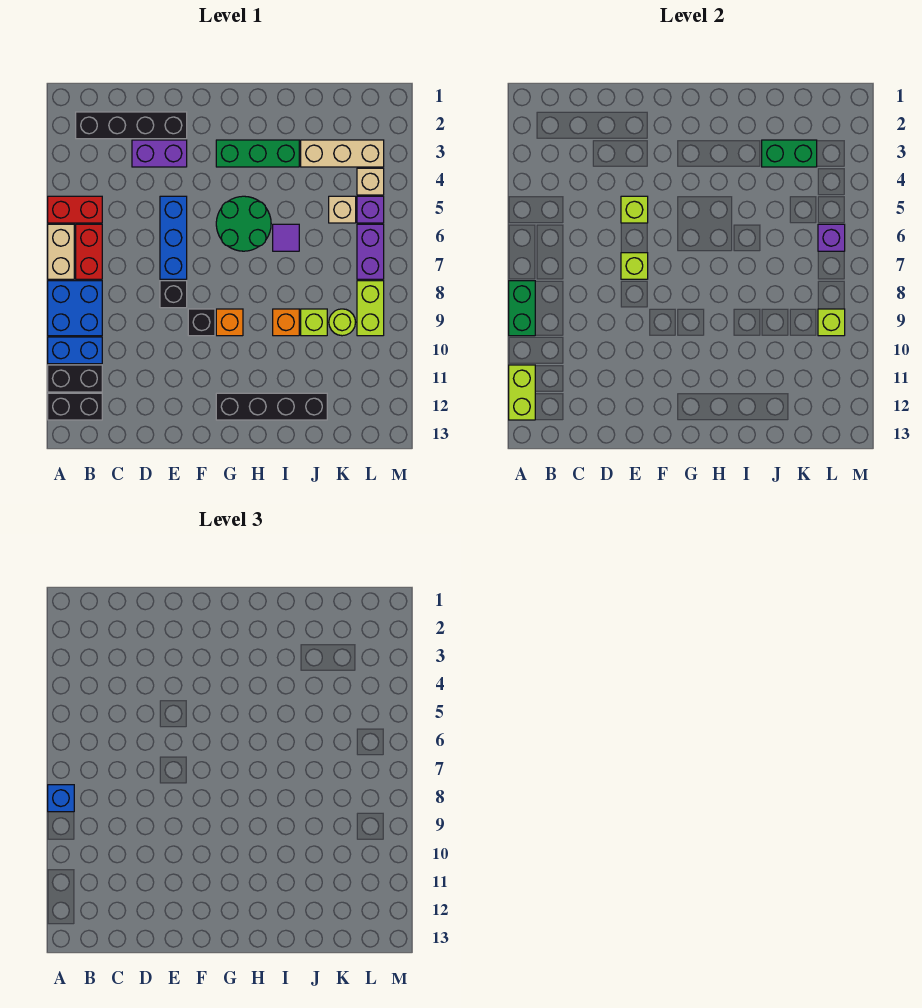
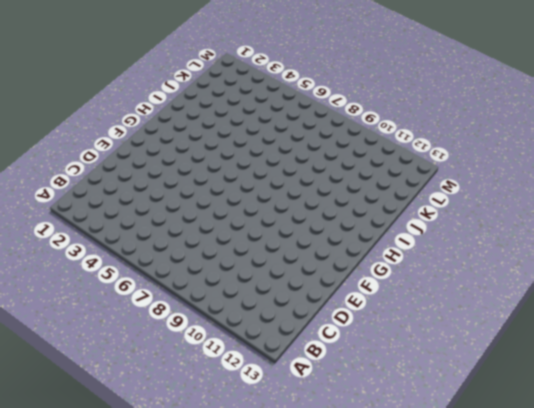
none -> red brick A5:B5 level 1
none -> tan brick A6:A7 level 1
none -> blue brick A8:B9 level 1
none -> blue brick A10:B10 level 1

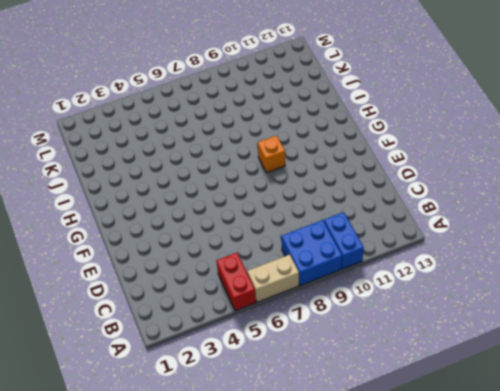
none -> black brick A11:B11 level 1
none -> black brick A12:B12 level 1
none -> black brick B2:E2 level 1
none -> red brick B6:B7 level 1

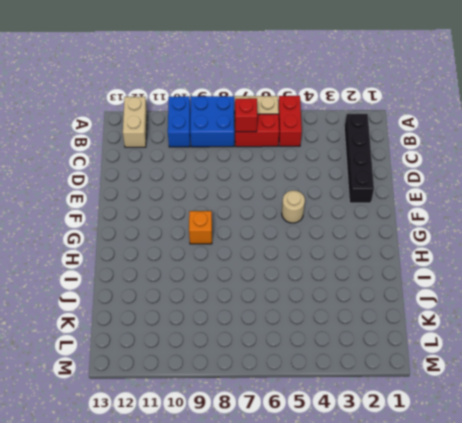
tan brick A12:B12 level 1 -> black brick A12:B12 level 1
red brick B7 level 2 -> none
tan round brick F5 level 1 -> none
none -> black brick A11:B11 level 1
none -> purple brick D3:E3 level 1
none -> blue brick E5:E7 level 1
none -> black brick E8 level 1

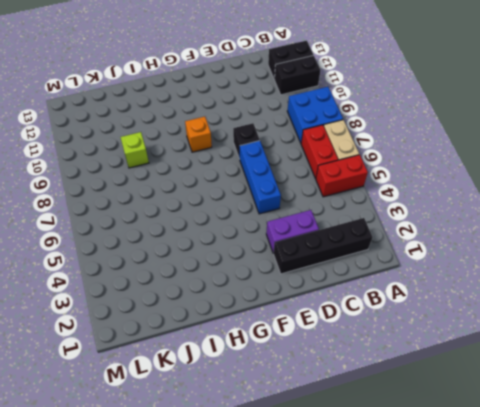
none -> blue brick A10:B10 level 1
none -> black brick F9 level 1
none -> green brick G3:I3 level 1
none -> green round brick G5:H6 level 1

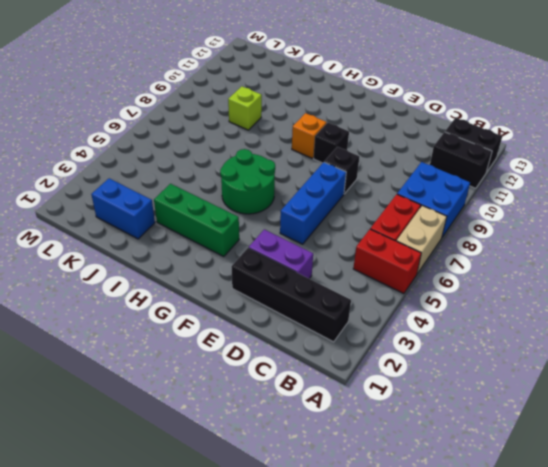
blue brick J2:K2 level 1 -> blue brick A10:B10 level 1
none -> black brick G12:J12 level 1
none -> purple tile I6 level 1
none -> orange brick I9 level 1
none -> tan brick J3:L3 level 1

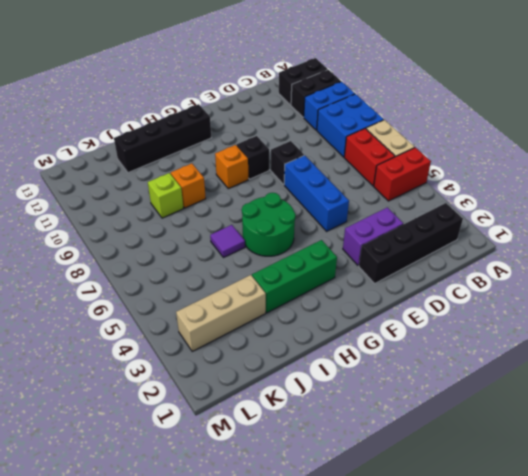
none -> tan brick K5 level 1
none -> lime round brick K9 level 1
none -> tan brick L4 level 1
none -> purple brick L5 level 1

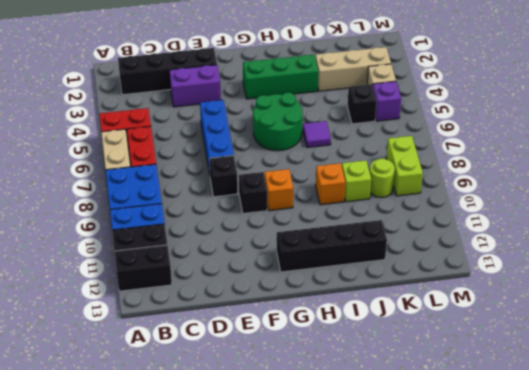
black brick K5 level 1 -> tan brick K5 level 1
none -> purple brick L6:L7 level 1
none -> green brick A8:A9 level 2
none -> lime brick A11:A12 level 2
none -> lime brick E5 level 2

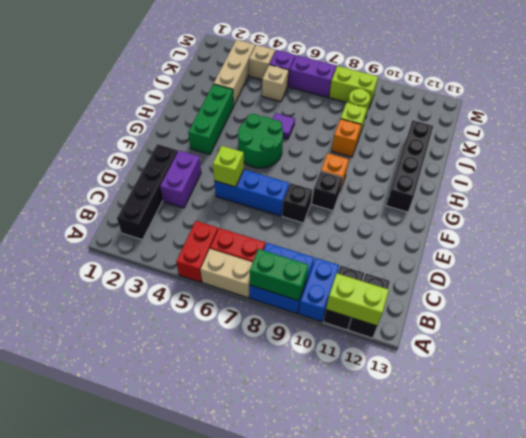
none -> lime brick E7 level 2
none -> green brick J3:K3 level 2
none -> purple brick L6 level 2
none -> lime brick L9 level 2

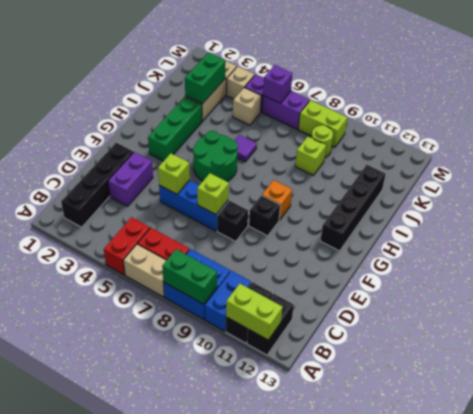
none -> orange brick I9 level 1
none -> lime brick L9 level 2
none -> blue brick A8 level 3

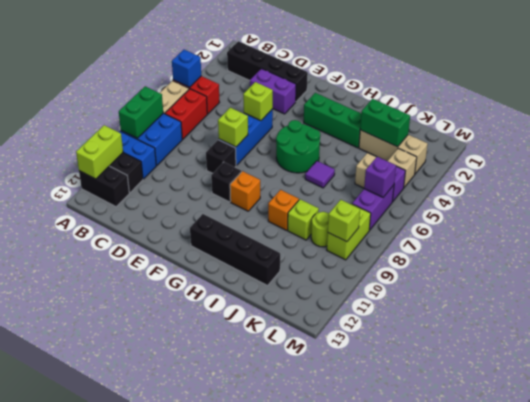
blue brick A5 level 2 -> blue brick A8 level 3

